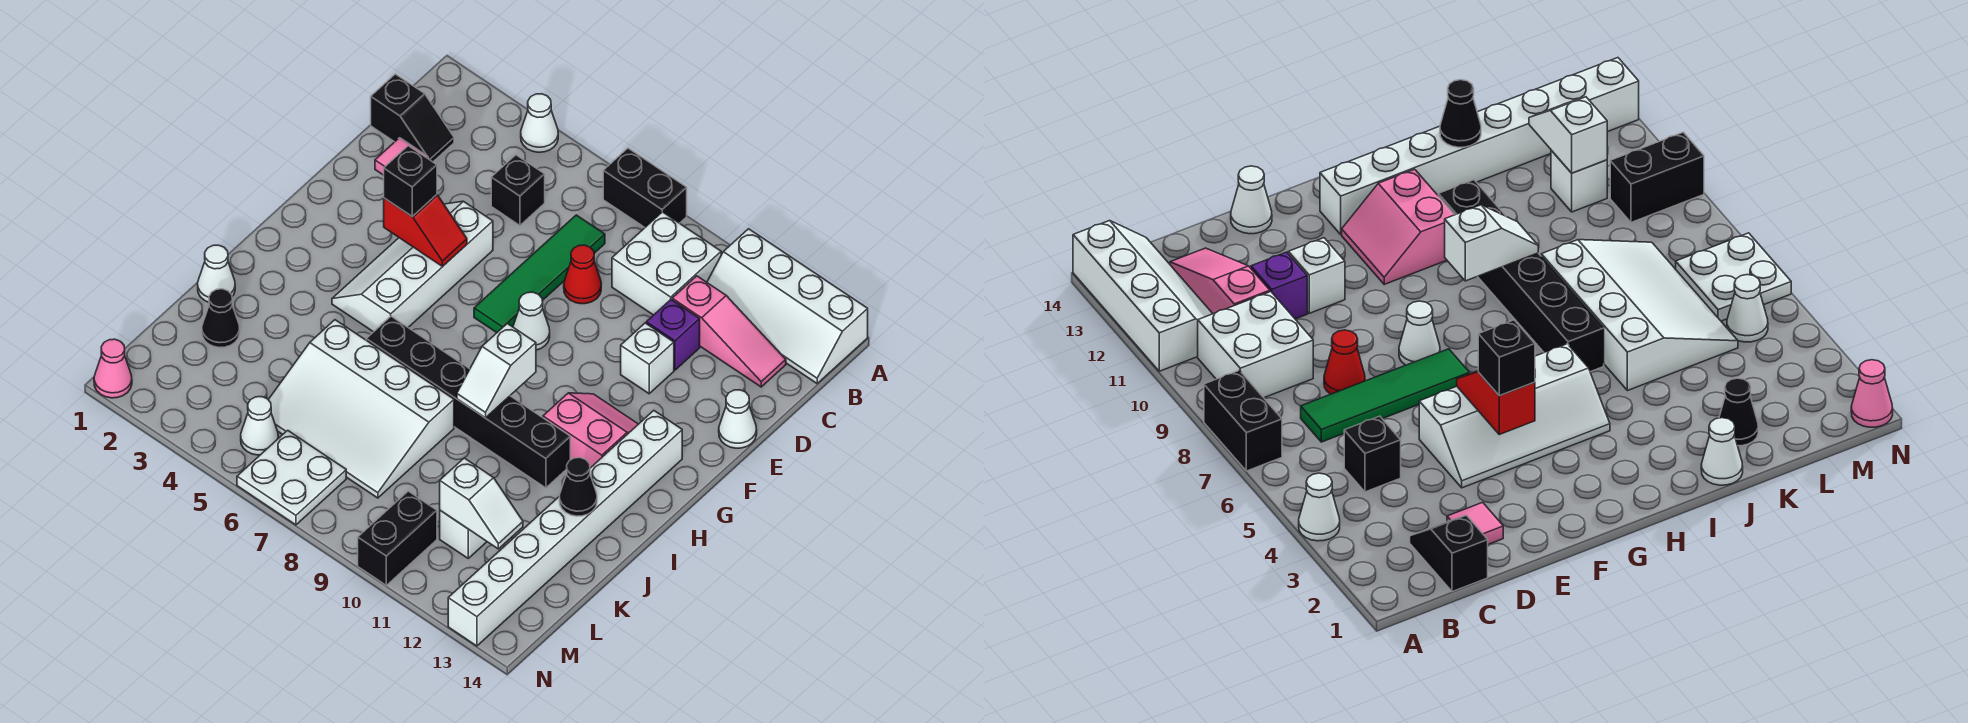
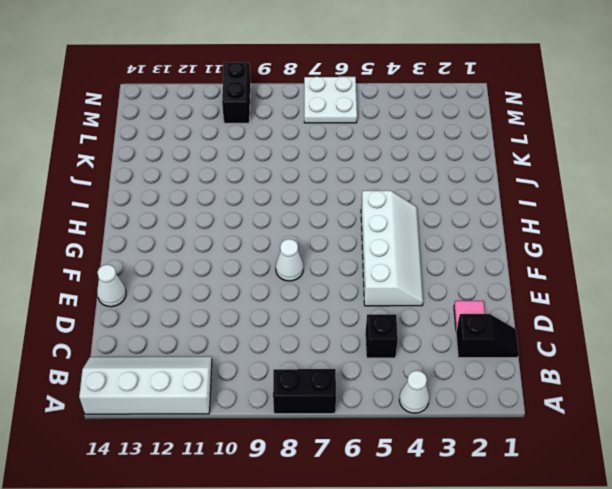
black slope C1:C2 level 1 top 2 -> black slope C1:C2 level 1 top 1
none -> white brick B9:C10 level 1
none -> green tile C7:F7 level 1
none -> pink slope C11:C13 level 1 top 11
none -> red cone D8 level 1

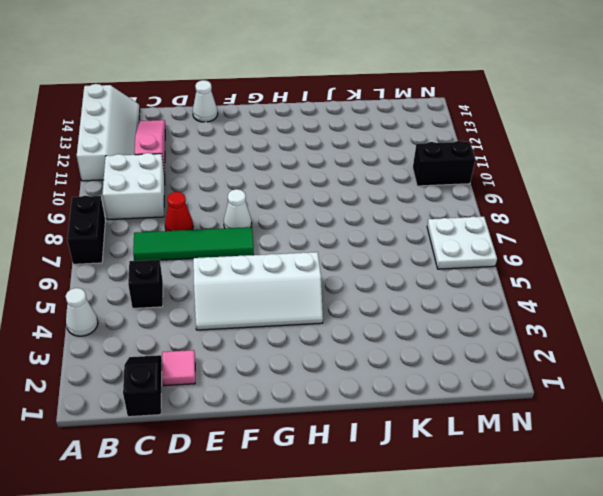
none -> purple brick D11 level 1
none -> white brick E11 level 1
none -> pink slope G11:H12 level 1 top H
none -> white brick G13:N13 level 1

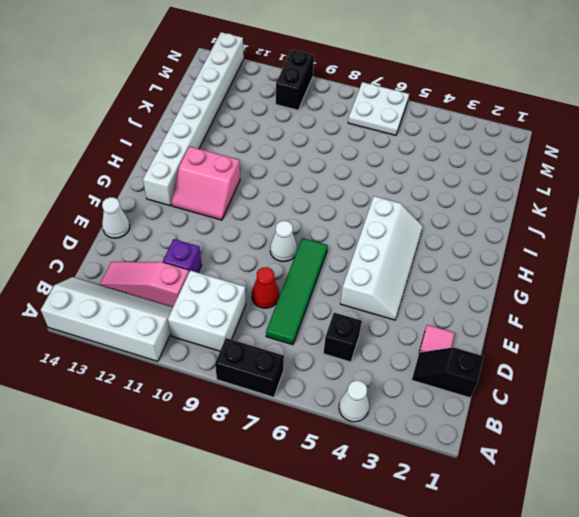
none -> white brick E11 level 1
none -> black brick I6:I11 level 1
none -> white cone J1 level 1
none -> white slope J5:L8 level 1 top J

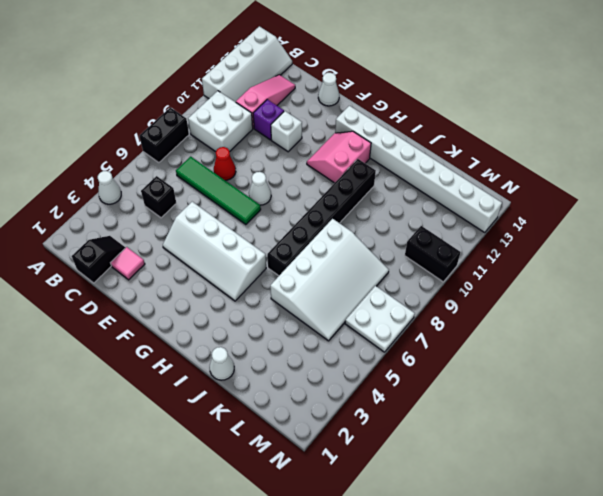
none -> black cone K2 level 1
none -> white brick L11 level 1
none -> white cone M5 level 1
none -> pink cone N1 level 1

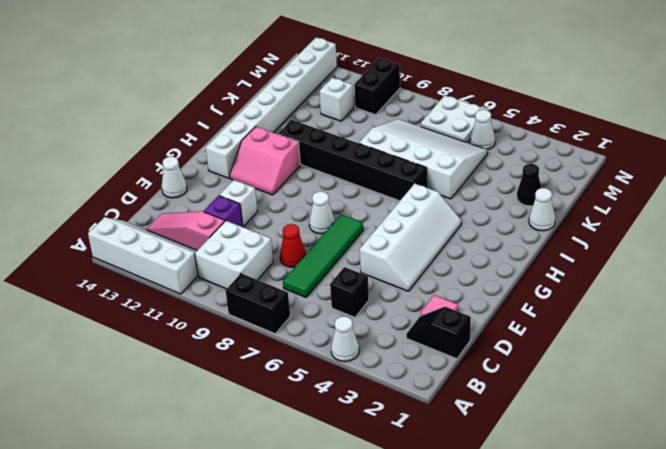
none -> pink cone N1 level 1
none -> red slope F4:F5 level 2 top 4
none -> white slope H9:I9 level 2 top H
none -> black cone J13 level 2

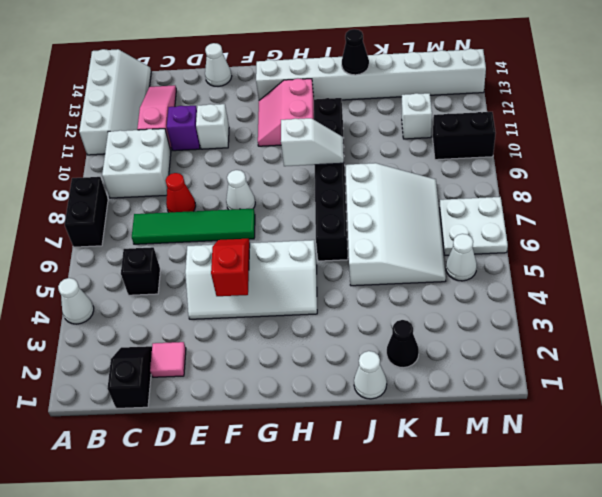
none -> pink cone N1 level 1
none -> white slope L11:L12 level 2 top 11
none -> black brick F4 level 3

